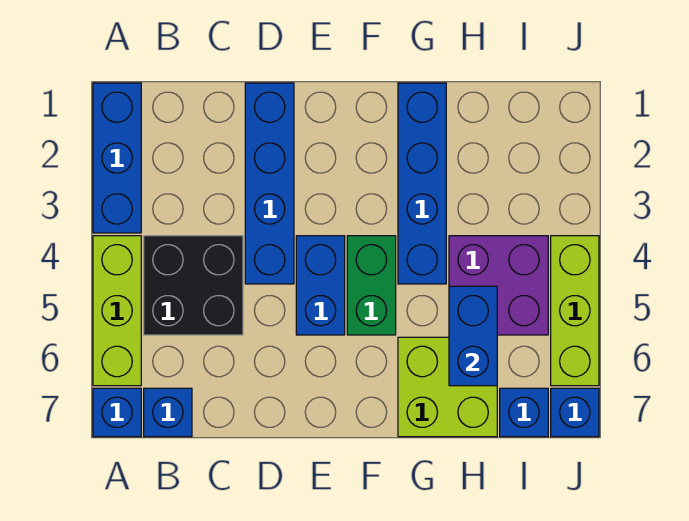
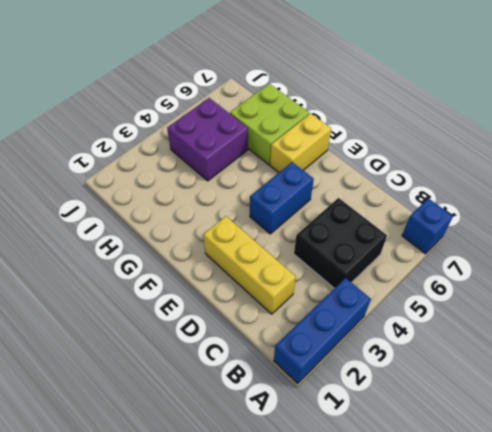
yellow brick C2:E2 level 1 -> blue brick D1:D4 level 1
yellow brick F6:F7 level 1 -> none
none -> lime brick A4:A6 level 1
none -> blue brick B7 level 1
none -> green brick F4:F5 level 1

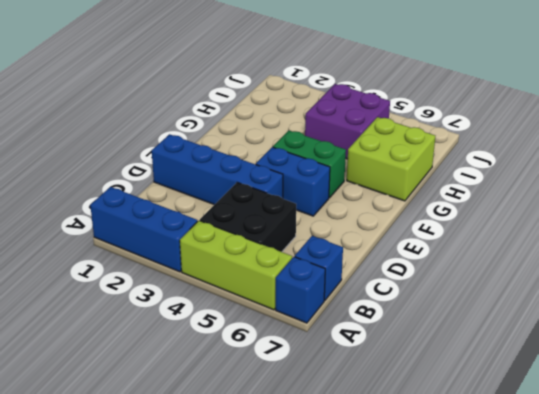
none -> blue brick G1:G4 level 1
none -> blue brick I7 level 1
none -> lime brick J4:J6 level 1

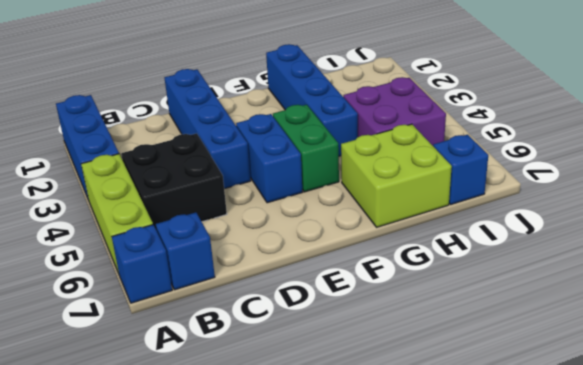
none -> lime brick J4:J6 level 1
none -> blue brick J7 level 1
none -> blue brick H5:H6 level 2

